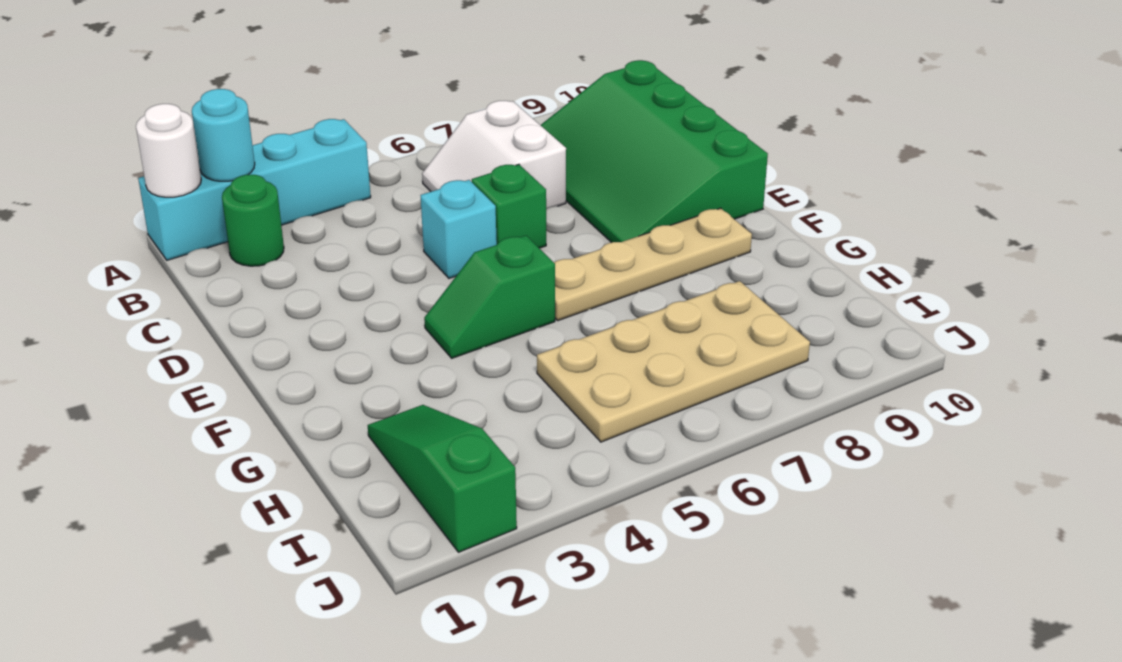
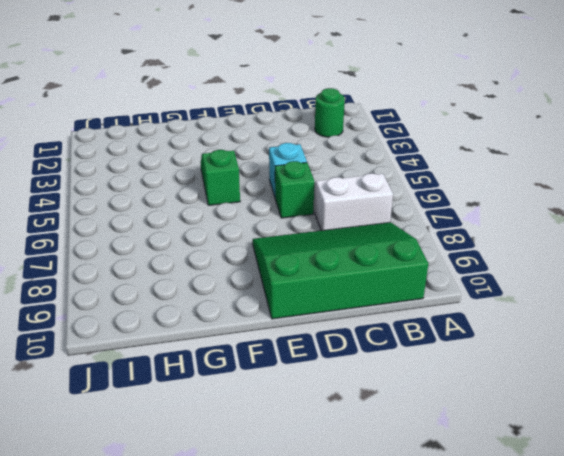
none -> cyan brick A1:A4 level 1
none -> tan plate F6:F9 level 1
none -> green slope H2:J2 level 1 top J

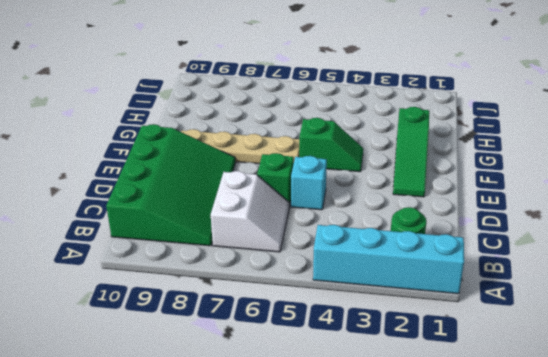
green slope E2:G2 level 1 top G -> green slope H2:J2 level 1 top J
none -> tan plate H5:I8 level 1
none -> white round brick A1 level 2
none -> cyan round brick A2 level 2

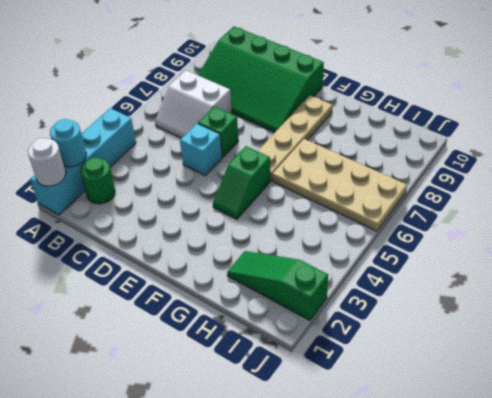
tan plate G6:J7 level 1 -> tan plate H5:I8 level 1

